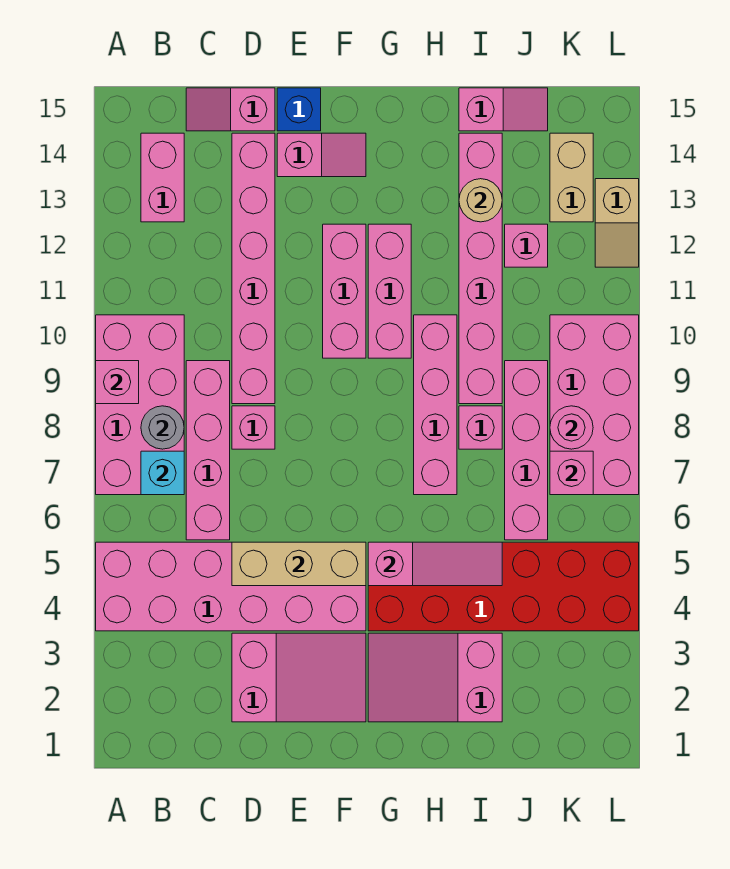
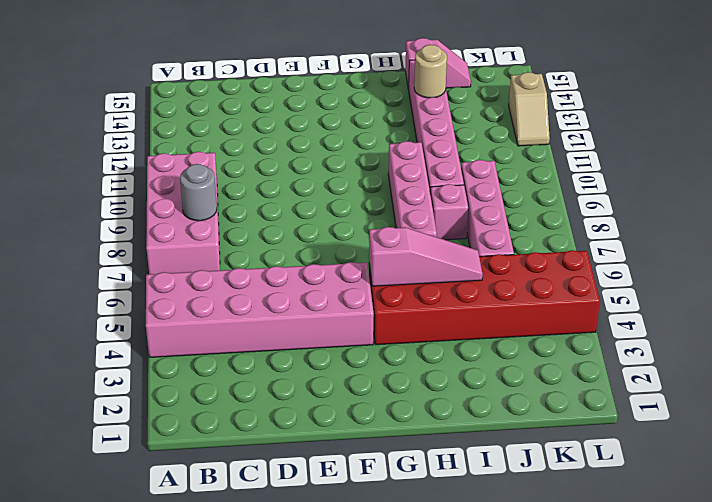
none -> pink brick B13:B14 level 1
none -> pink brick C6:C9 level 1
none -> pink slope C15:D15 level 1 top D
none -> pink slope D2:F3 level 1 top D

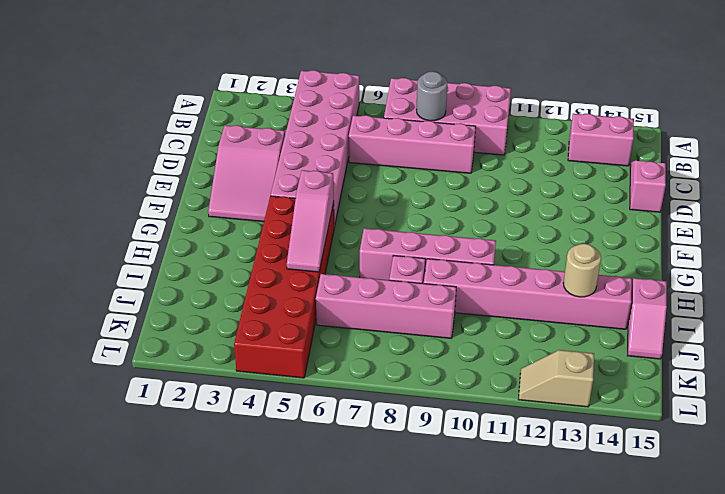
none -> pink brick D8 level 1
none -> pink brick D9:D14 level 1
none -> pink slope E14:F14 level 1 top E
none -> blue brick E15 level 1

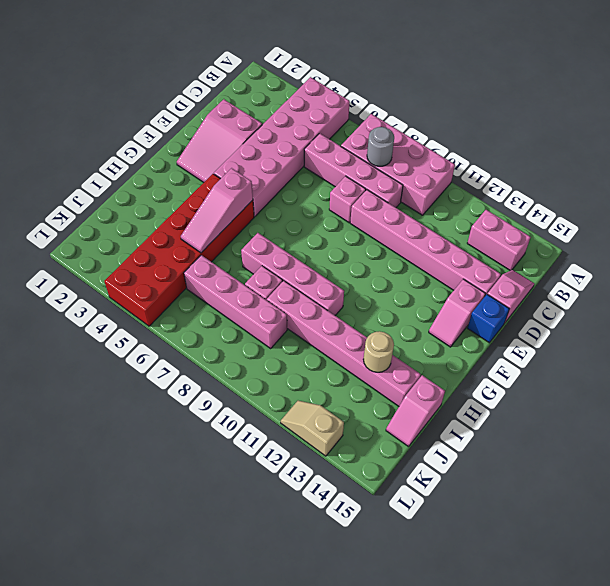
none -> pink brick F10:F12 level 1
none -> pink slope G2:I3 level 1 top I
none -> pink brick G10:G12 level 1
none -> pink brick J12 level 1

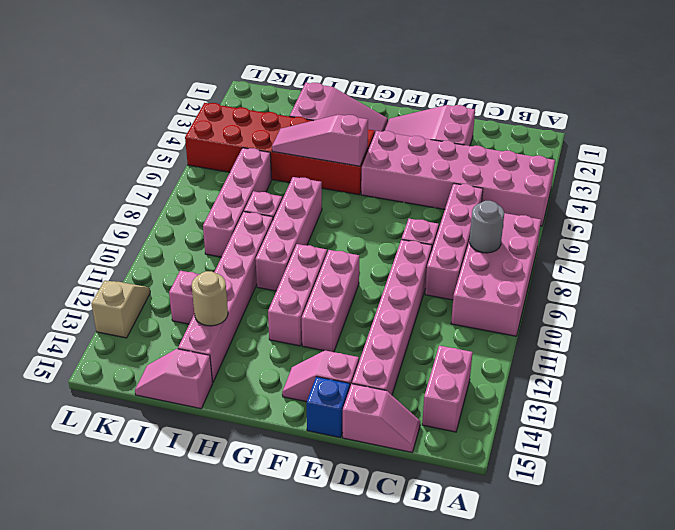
none -> pink brick K7:L10 level 1
none -> tan brick K13:K14 level 1
none -> pink brick A9 level 2
none -> cyan brick B7 level 2

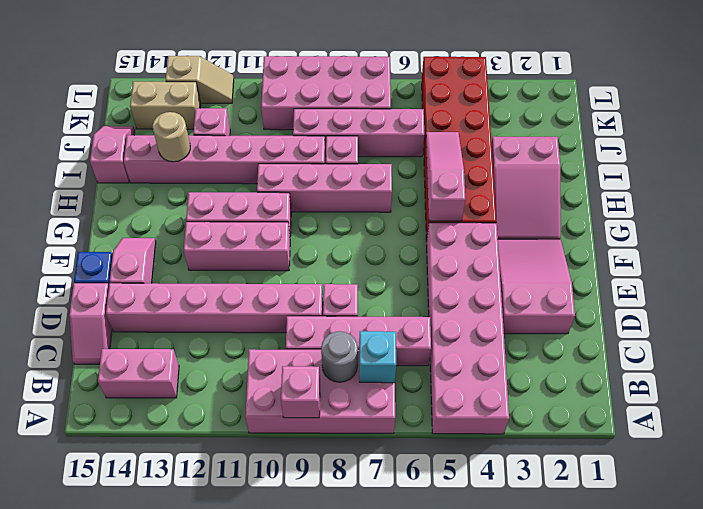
none -> tan brick D5:F5 level 2
none -> pink brick K7 level 2
none -> pink round brick K8 level 2

